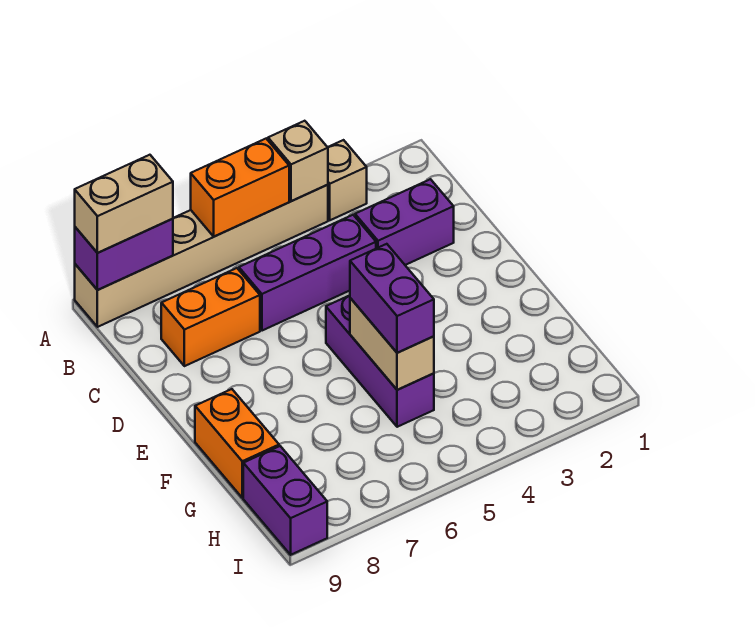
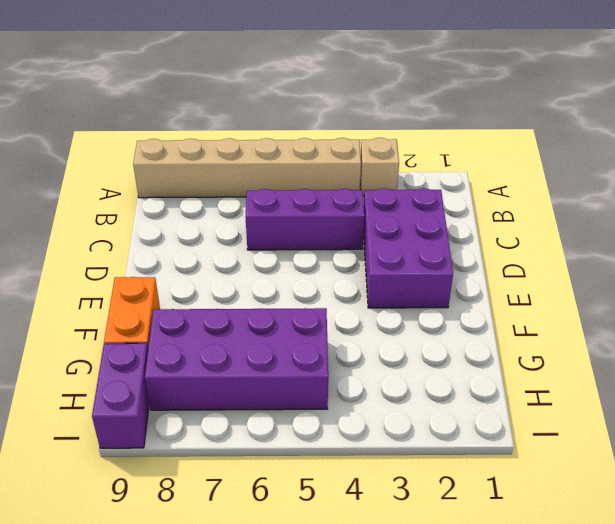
purple brick C2:E3 level 1 -> purple brick C2:C3 level 1
purple brick G5:H8 level 1 -> purple brick E5:G5 level 1
none -> orange brick C7:C8 level 1
none -> tan brick A4 level 2
none -> orange brick A5:A6 level 2

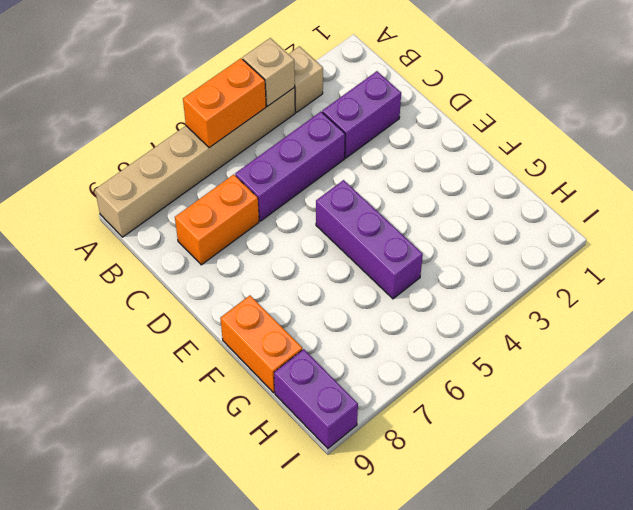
none -> purple brick A8:A9 level 2
none -> tan brick F5:G5 level 2
none -> tan brick A8:A9 level 3

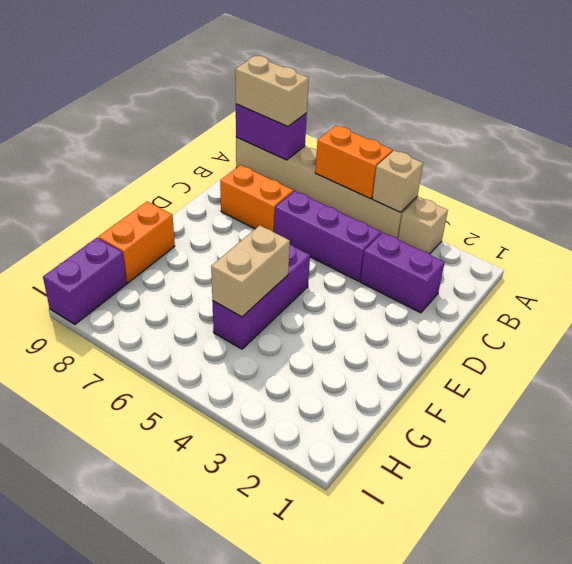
none -> purple brick F5:G5 level 3

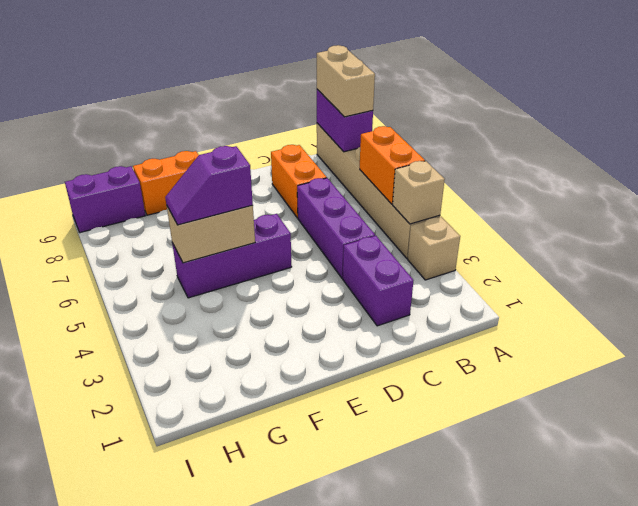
purple slope F5:G5 level 3 top F -> purple brick F5:G5 level 3

